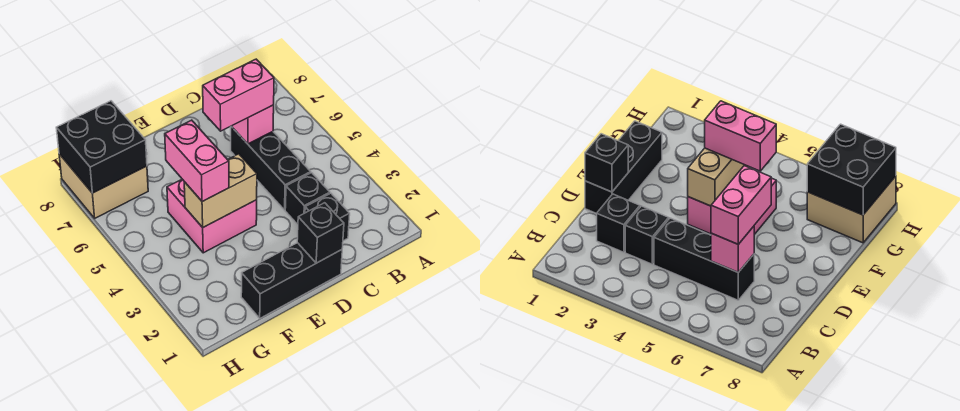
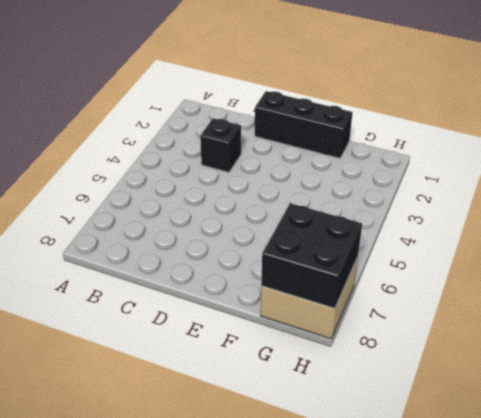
none -> black brick C2 level 1
none -> black brick C4:C6 level 1
none -> pink brick E4:F5 level 1

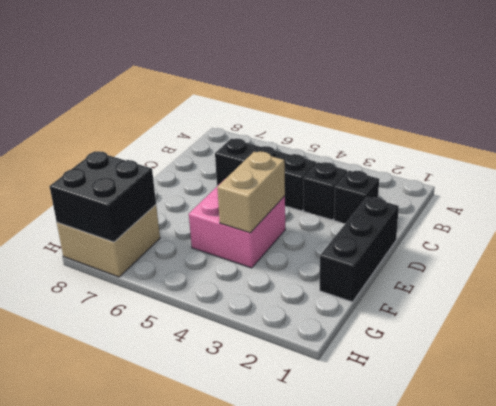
none -> pink brick C6 level 2
none -> black brick D1 level 2
none -> pink brick C6:D6 level 3

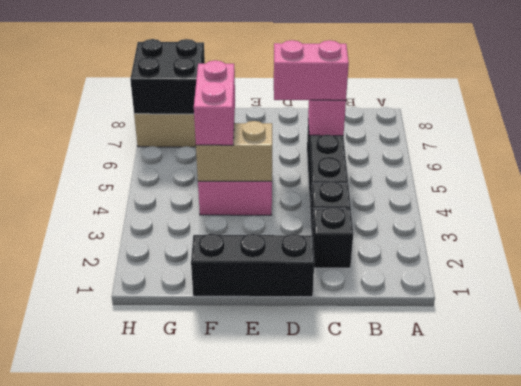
none -> black brick D1 level 2

